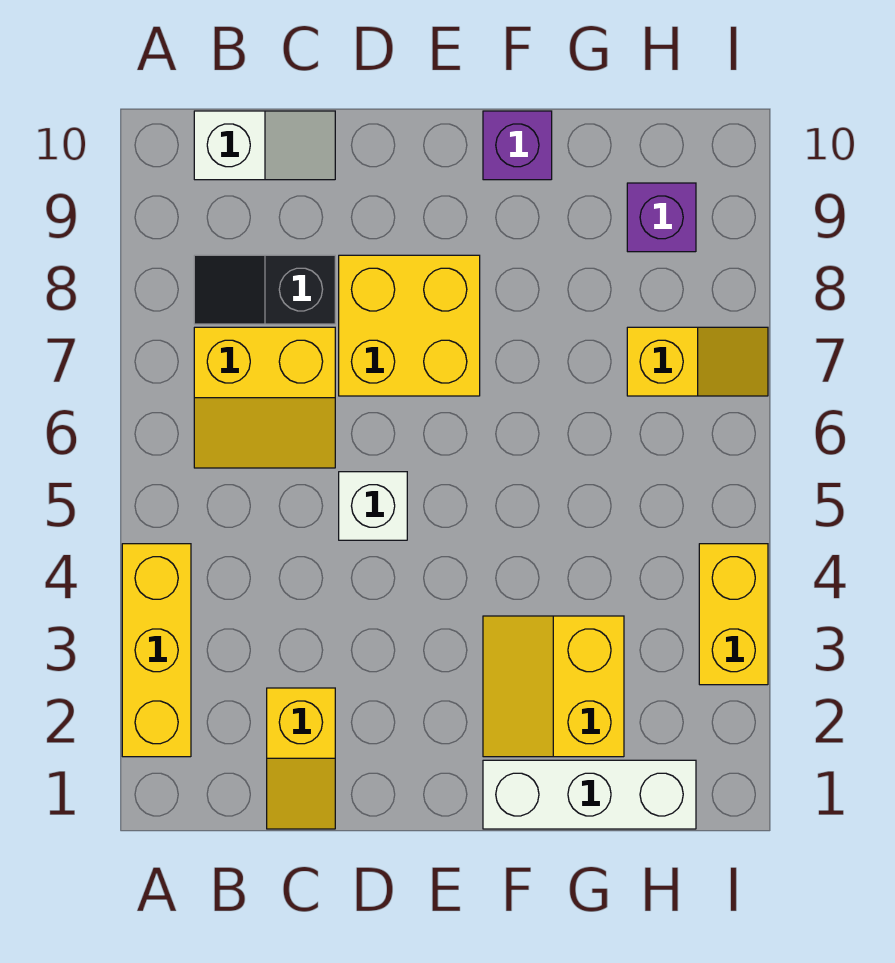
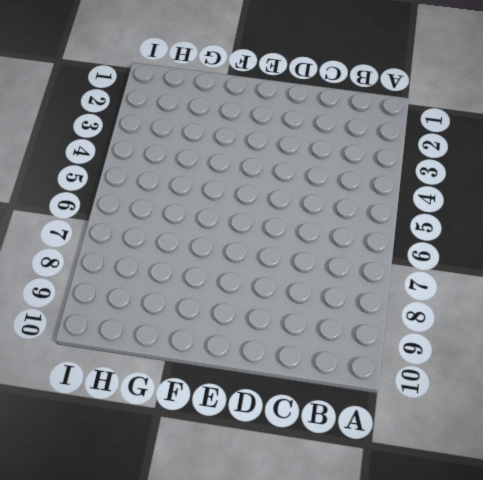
none -> yellow brick A2:A4 level 1
none -> yellow slope B6:C7 level 1 top 7
none -> black slope B8:C8 level 1 top C

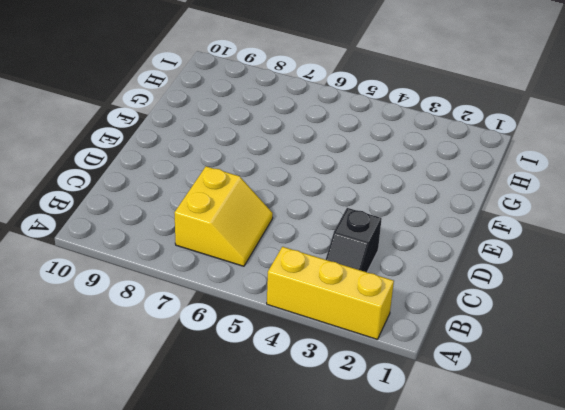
black slope B3:C3 level 1 top C -> black slope B8:C8 level 1 top C
none -> white slope B10:C10 level 1 top B
none -> yellow slope C1:C2 level 1 top 2
none -> white brick D5 level 1

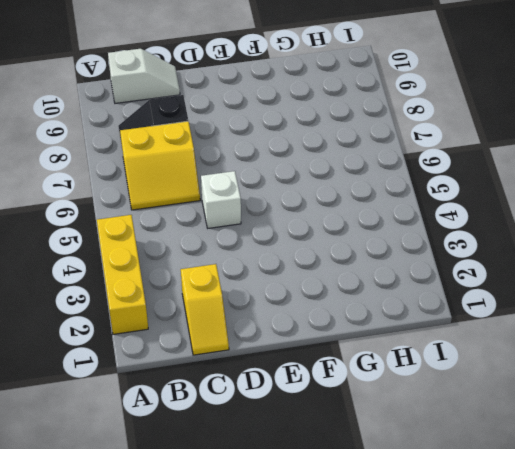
none -> yellow brick D7:E8 level 1
none -> white brick F1:H1 level 1
none -> yellow slope F2:G3 level 1 top G

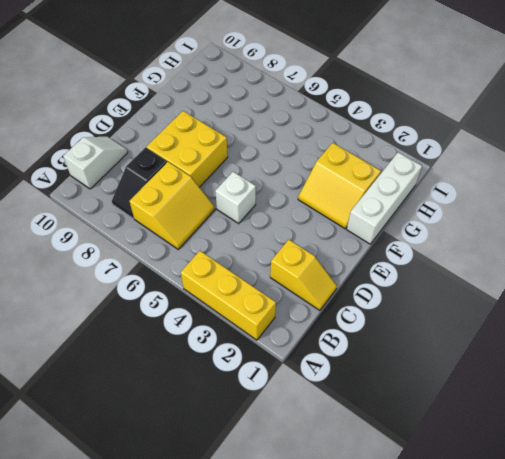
none -> purple brick F10 level 1
none -> yellow slope H7:I7 level 1 top H
none -> purple brick H9 level 1

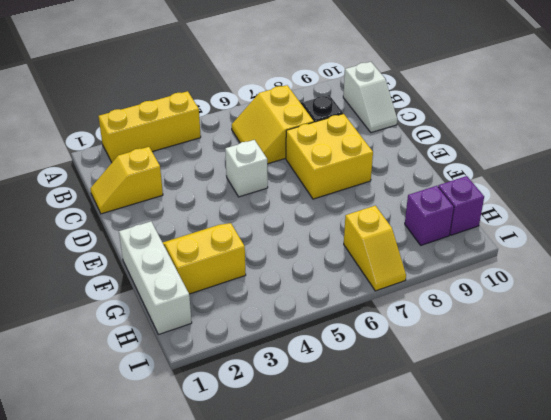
purple brick H10 level 1 -> purple brick F10 level 1
none -> yellow brick I3:I4 level 1

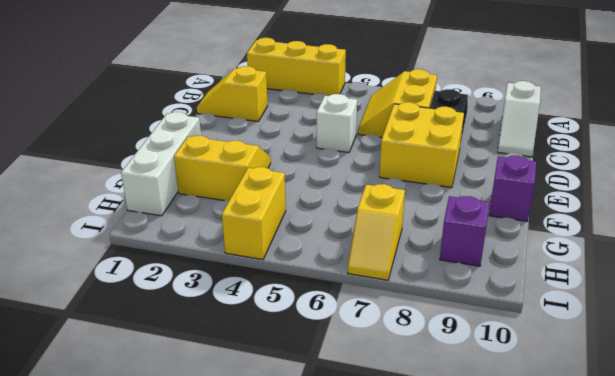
yellow brick H4:I4 level 1 -> yellow brick I3:I4 level 1

